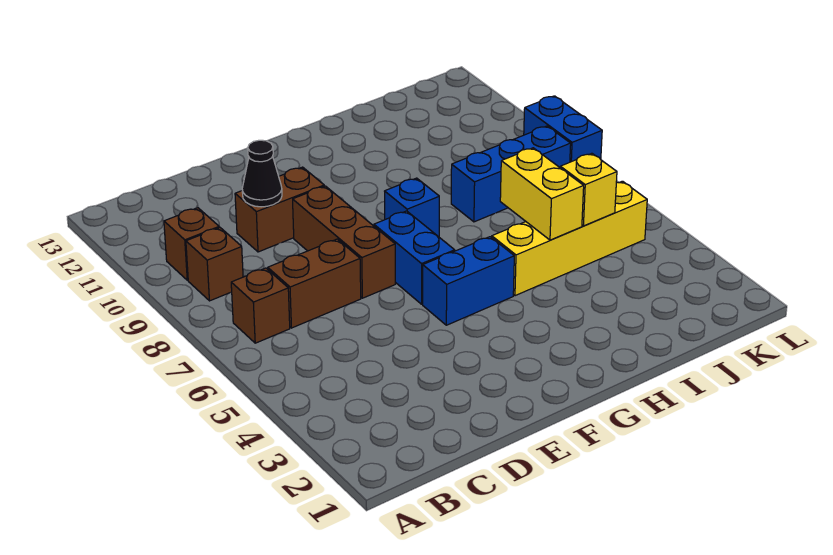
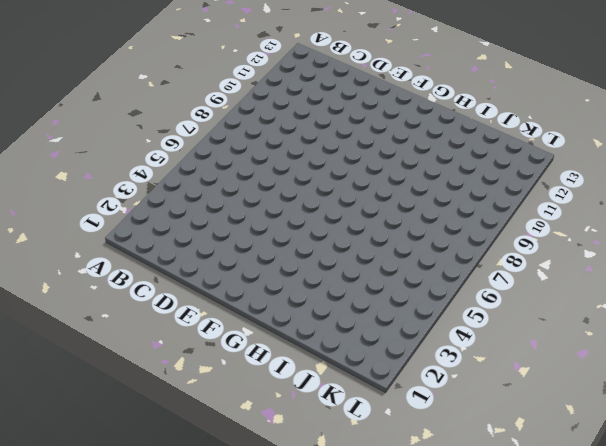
none -> brown brick B7 level 1
none -> brown brick B9 level 1
none -> brown brick B10 level 1

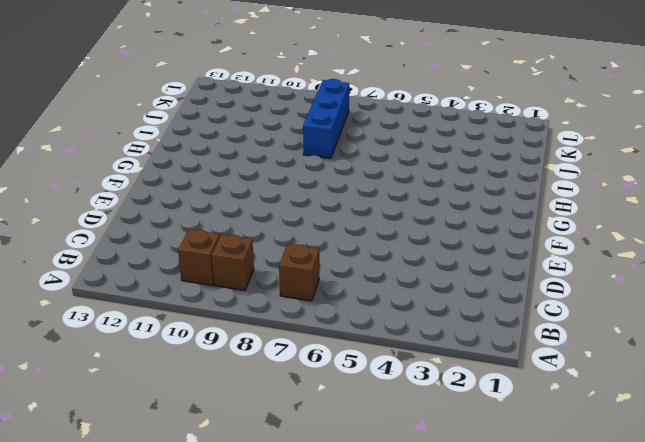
none -> brown brick C7:D7 level 1
none -> brown brick D10:E10 level 1
none -> brown brick E7:E9 level 1

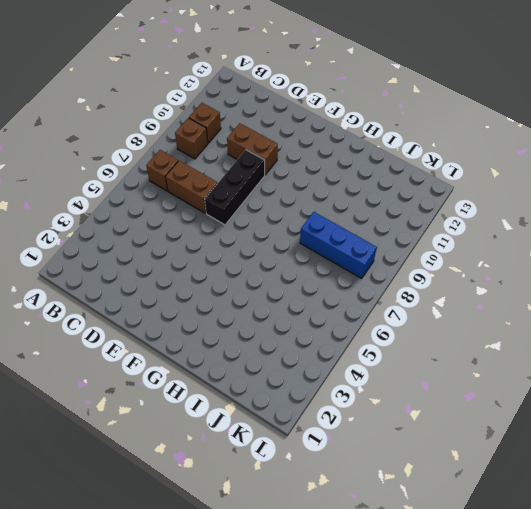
black brick E7:E9 level 1 -> brown brick E7:E9 level 1
none -> blue brick F5:G5 level 1
none -> blue brick F6:F7 level 1
none -> blue brick G8 level 1

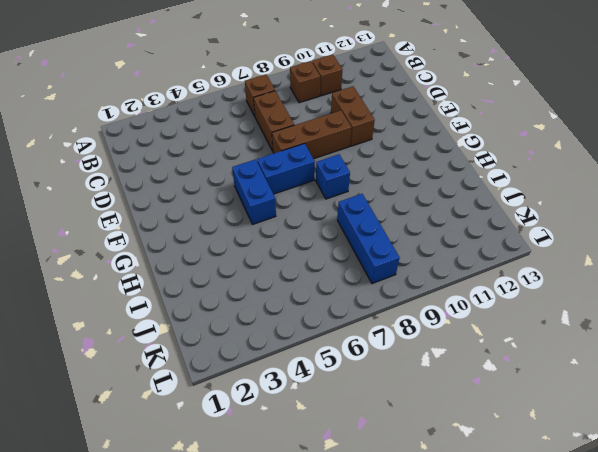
none -> yellow brick H5:K5 level 1
none -> blue brick L8:L9 level 1
none -> black cone D10 level 2

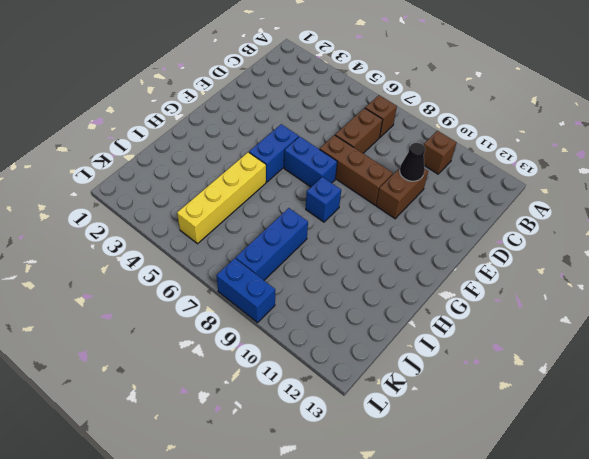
none -> brown brick B9 level 1
none -> yellow brick I5:I6 level 2
none -> yellow brick J5 level 2

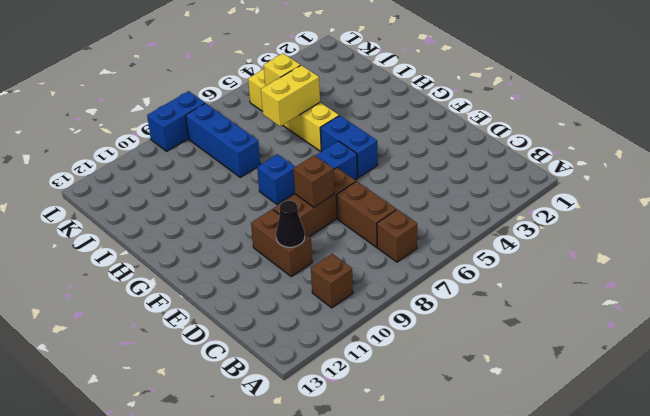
brown brick E8 level 2 -> brown brick B9 level 1

